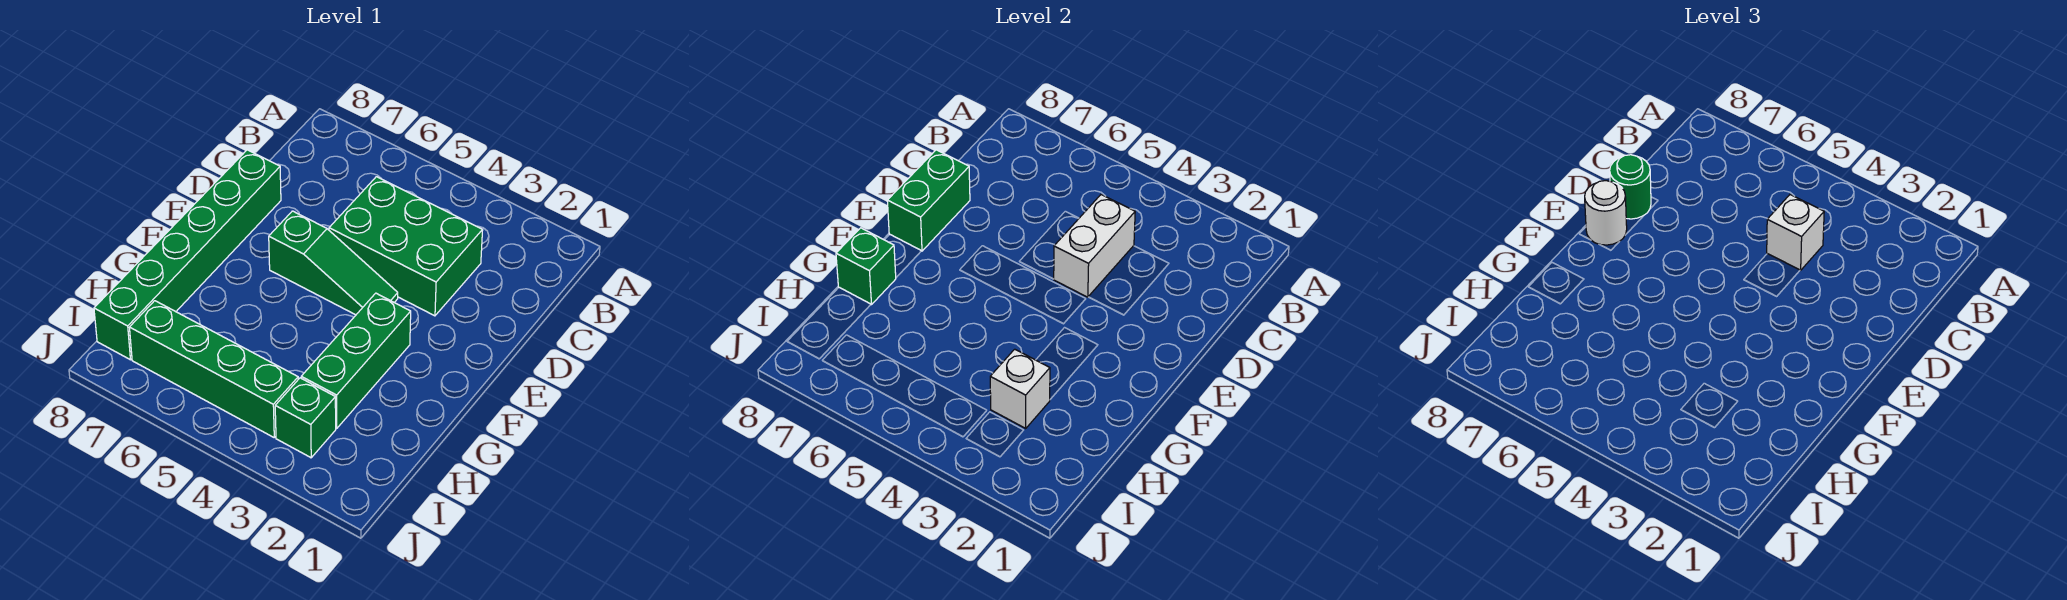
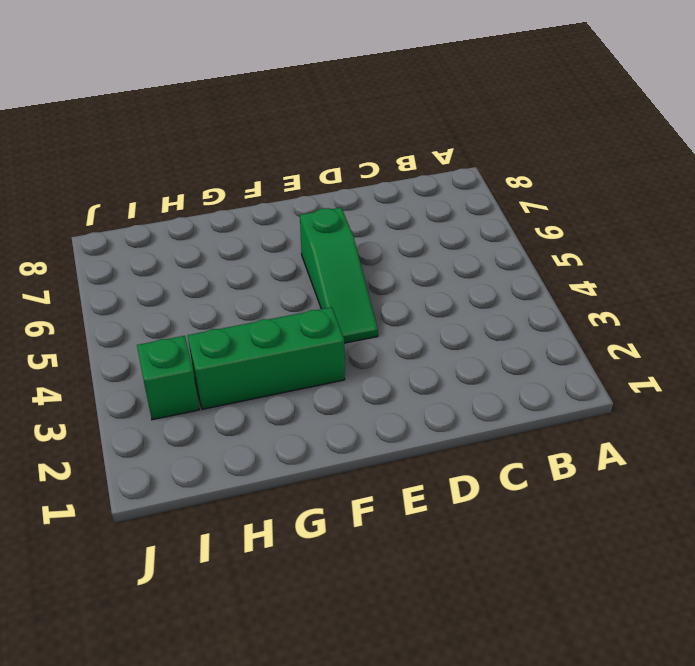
none -> green brick C3:D5 level 1
none -> green brick D8:I8 level 1
none -> green brick I4:I7 level 1

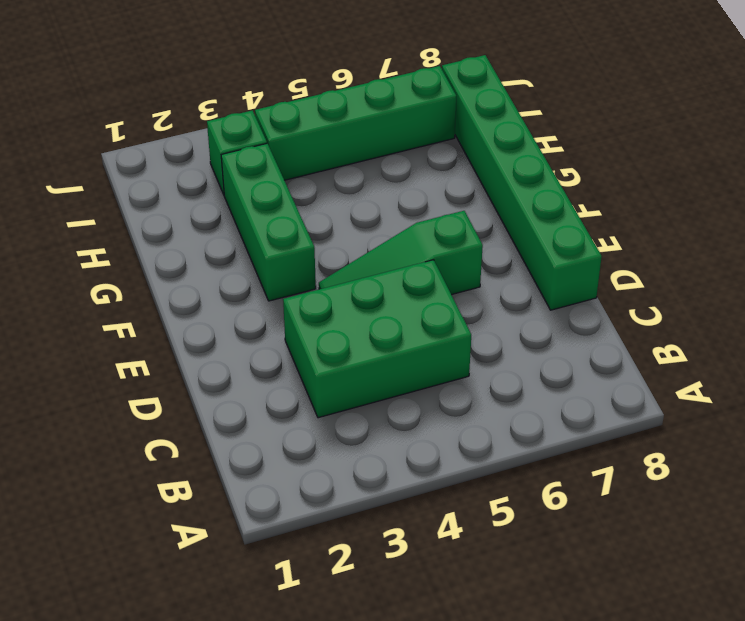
none -> white brick C4:D4 level 2
none -> green brick D8:E8 level 2
none -> green brick G8 level 2

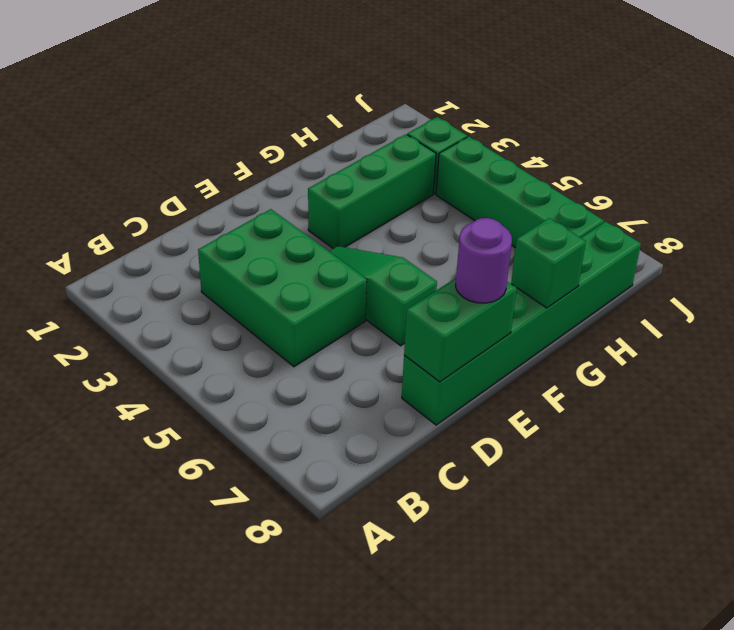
purple round brick E8 level 3 -> white round brick E8 level 3
none -> white brick C4:D4 level 2
none -> white brick H3 level 2
none -> white brick C4 level 3

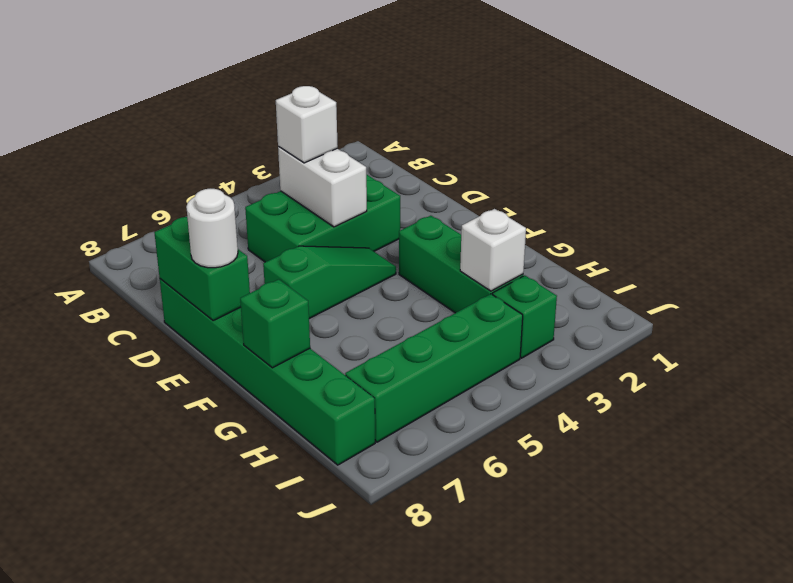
none -> green round brick D8 level 3

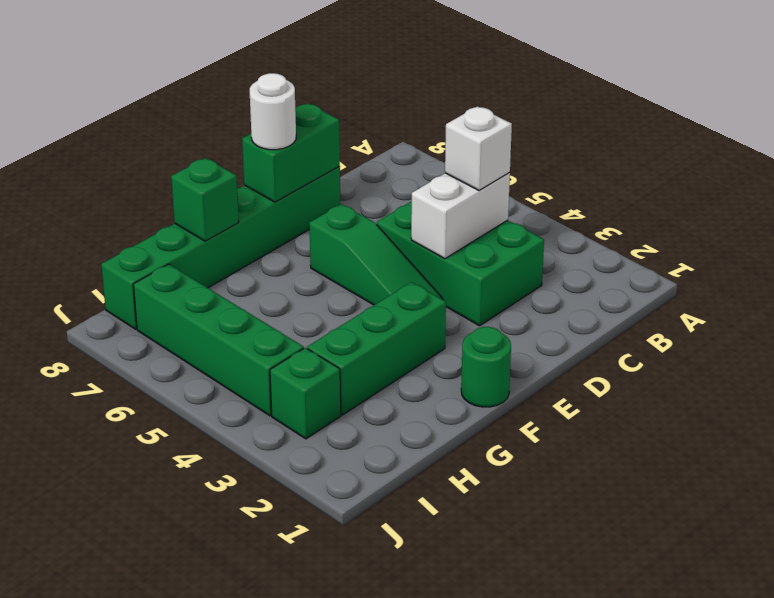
green round brick F1 level 1 -> green round brick D8 level 3
none -> white brick H3 level 2

